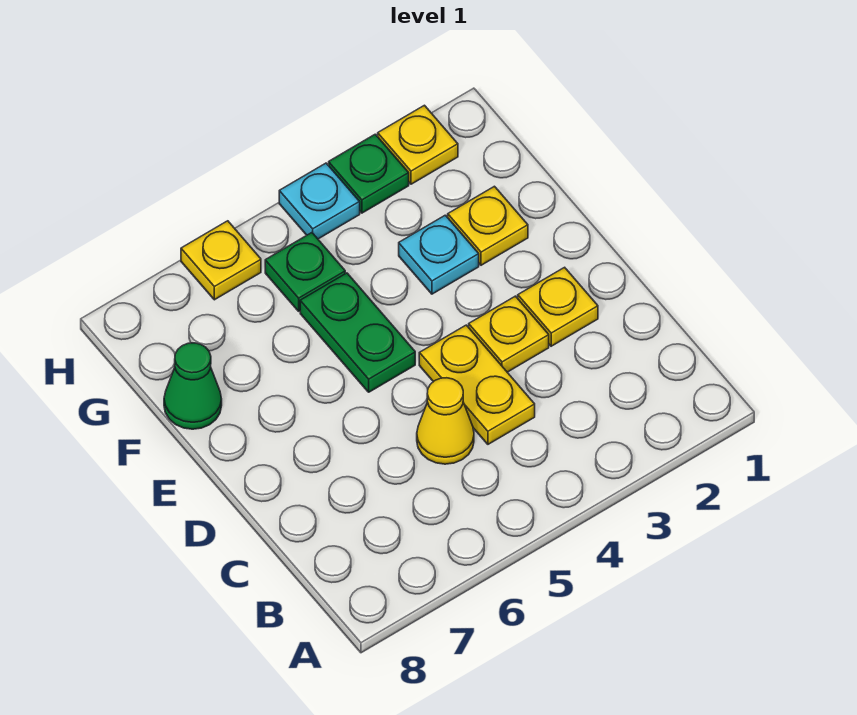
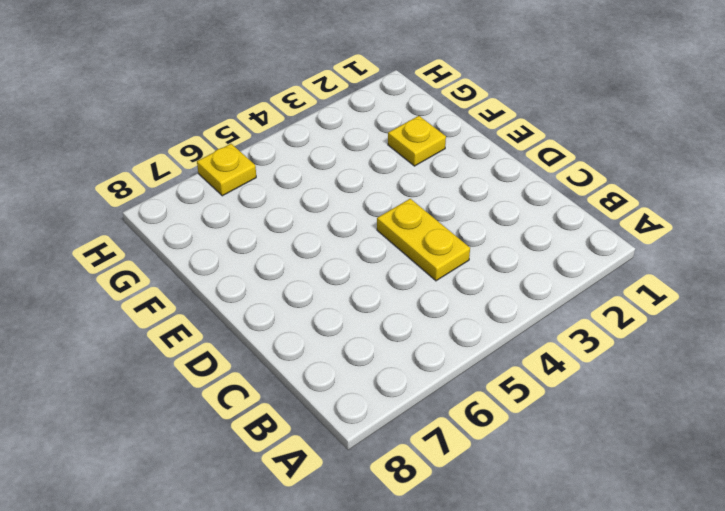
none -> yellow cone C5 level 1
none -> yellow plate D2 level 1
none -> yellow plate D3 level 1

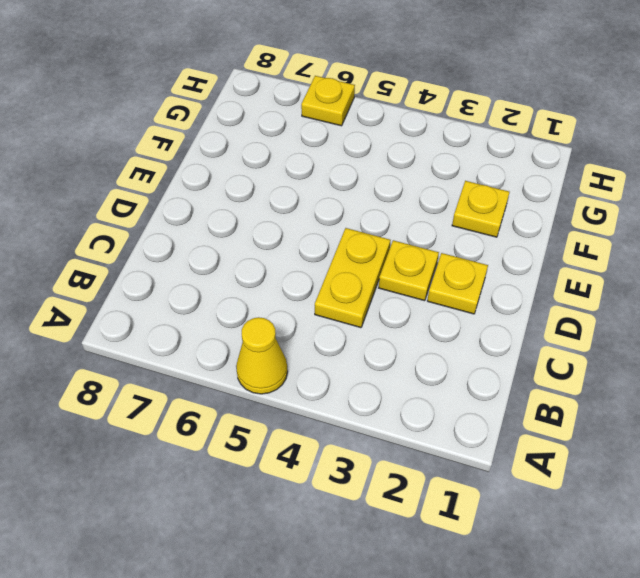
yellow cone A5 level 1 -> yellow cone C5 level 1
none -> green plate E5:F5 level 1
none -> cyan plate F3 level 1
none -> green cone F8 level 1

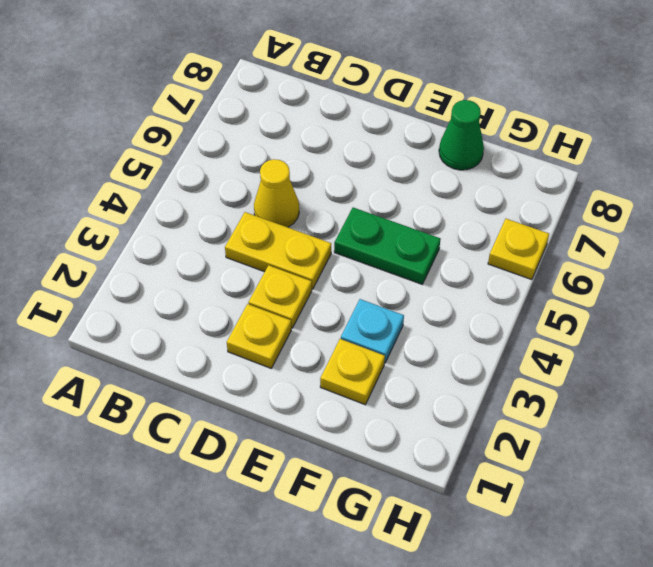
none -> green plate G5 level 1
none -> yellow plate H2 level 1
none -> green plate H3 level 1

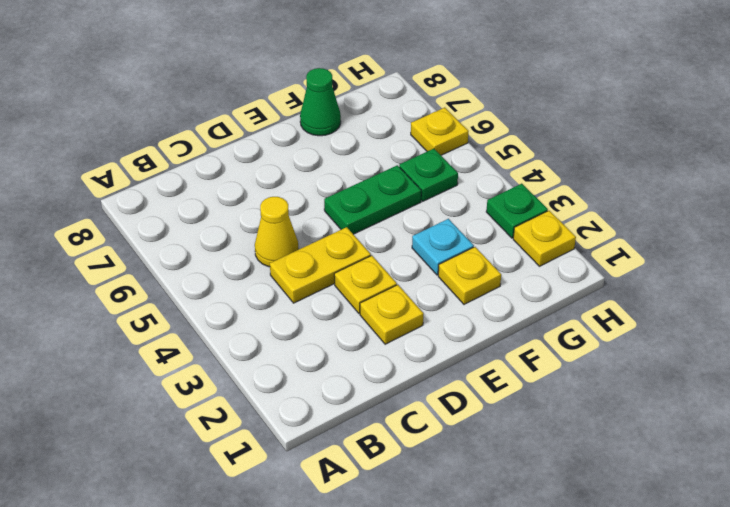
none -> cyan plate H4 level 1

